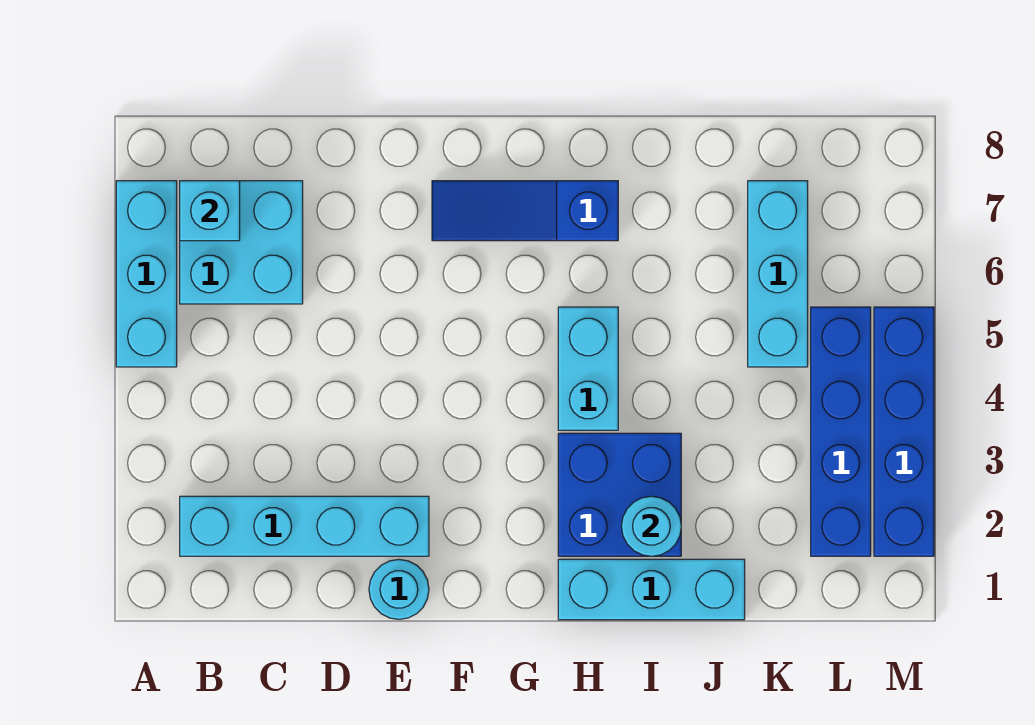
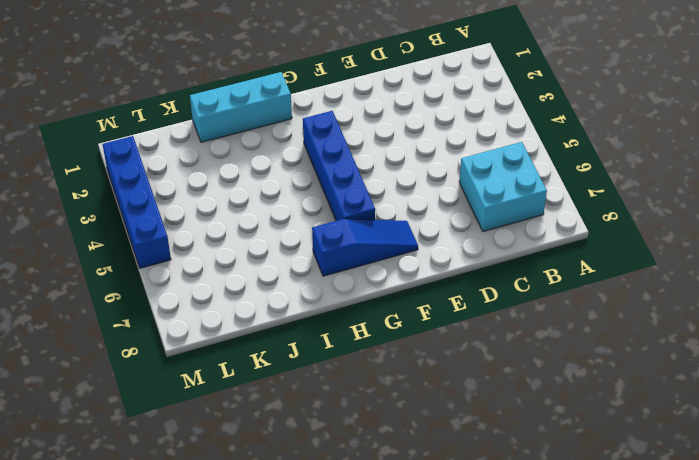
blue brick G3:G6 level 1 -> blue brick L2:L5 level 1
none -> cyan brick A5:A7 level 1
none -> cyan brick B2:E2 level 1
none -> cyan round brick E1 level 1

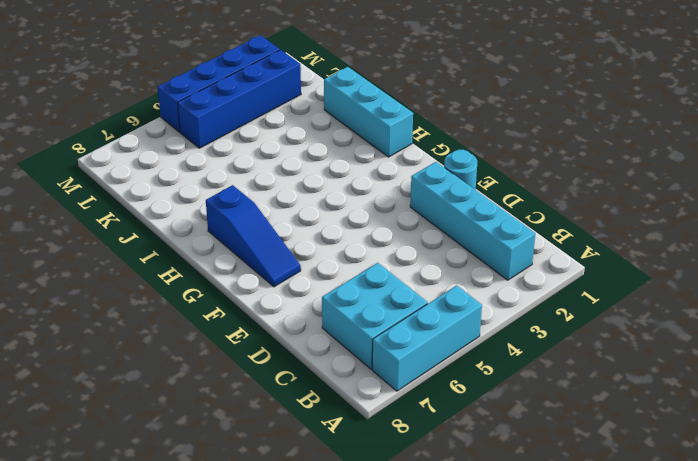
none -> blue brick H2:I3 level 1
none -> cyan brick H4:H5 level 1
none -> cyan brick K5:K7 level 1

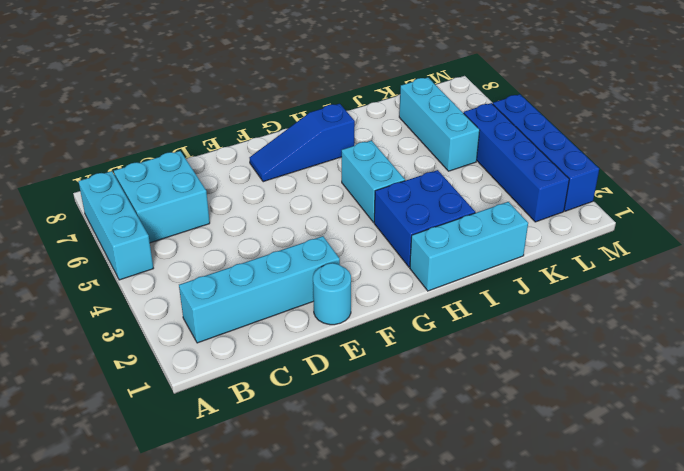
none -> cyan brick B7 level 2
none -> cyan round brick I2 level 2

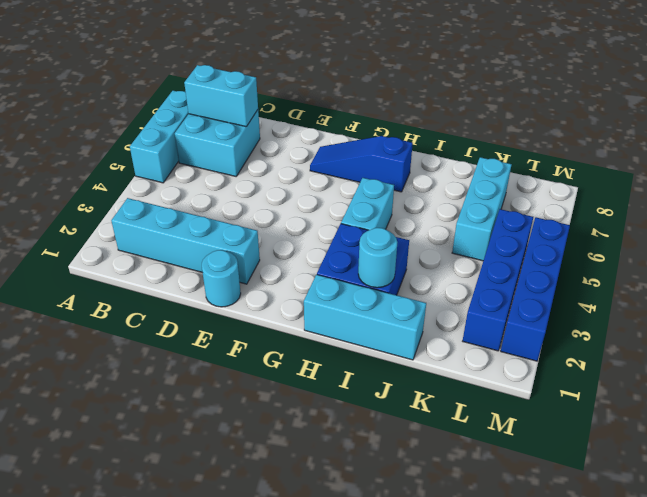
cyan brick B7:C7 level 2 -> cyan brick B7 level 2

